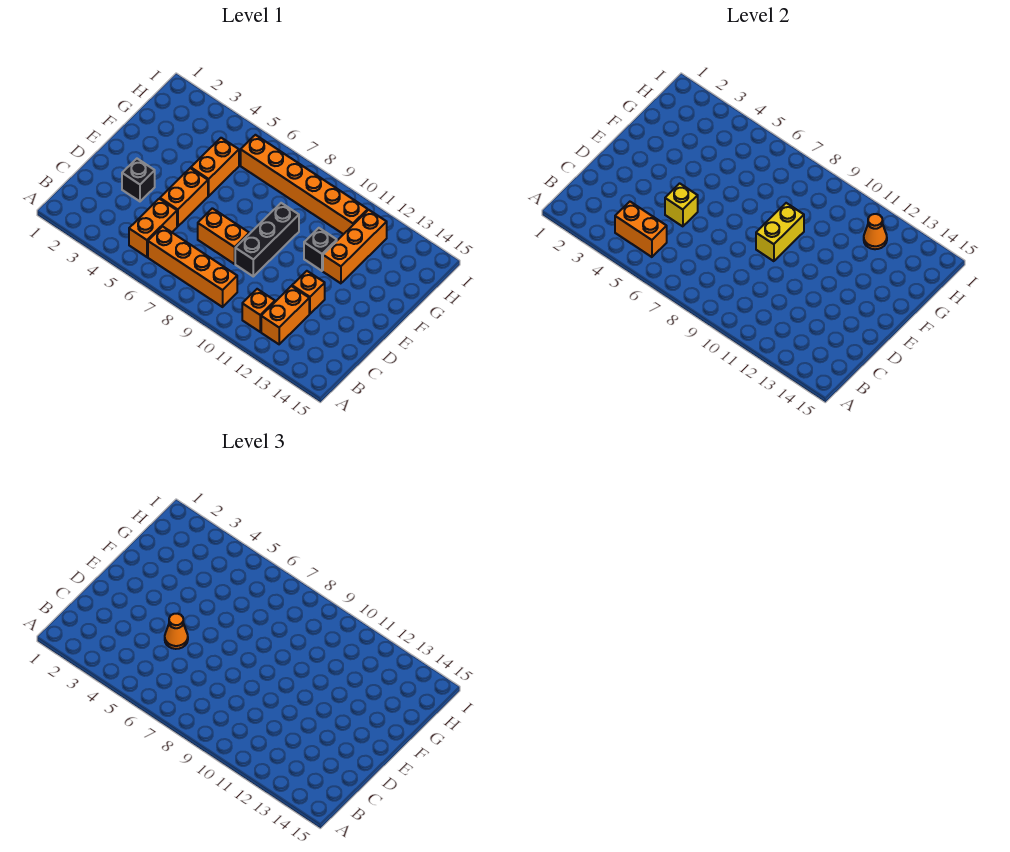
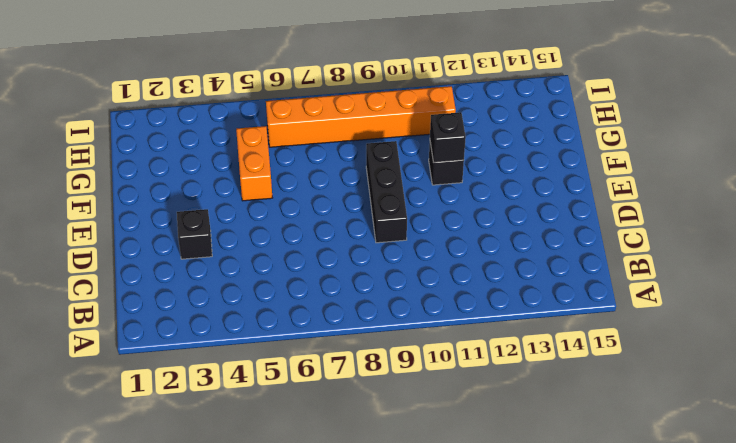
black brick F11 level 2 -> none
none -> orange brick B5:C5 level 1
none -> orange brick B6:B9 level 1
none -> orange brick B11 level 1

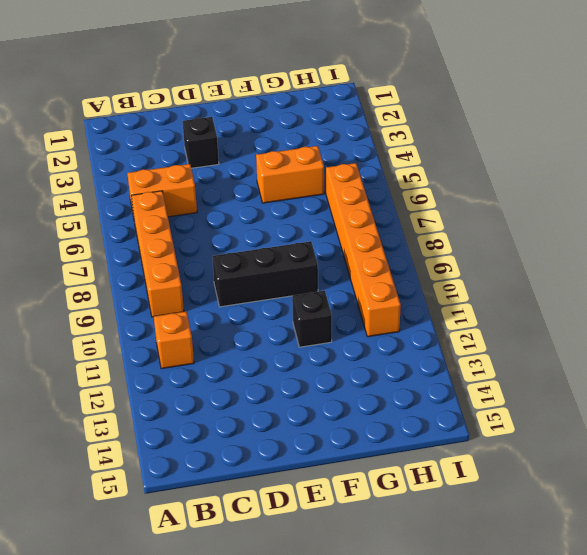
none -> orange brick B12:C12 level 1
none -> orange brick D5:E5 level 1
none -> orange brick D7:D8 level 1

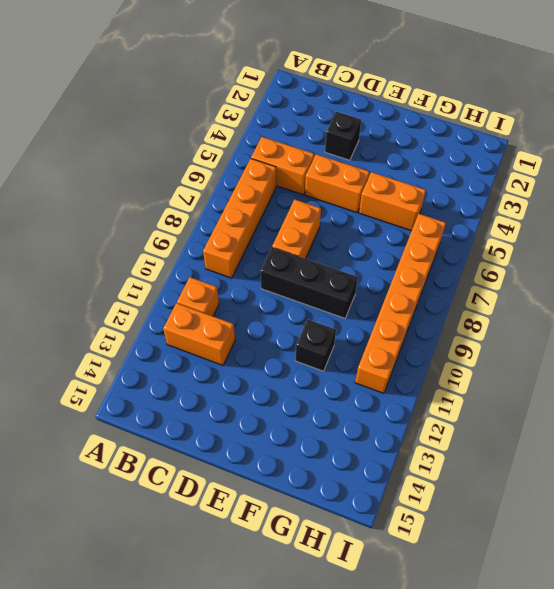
none -> orange brick D12 level 1
none -> orange brick F12:H12 level 1
none -> orange brick B4:B5 level 2

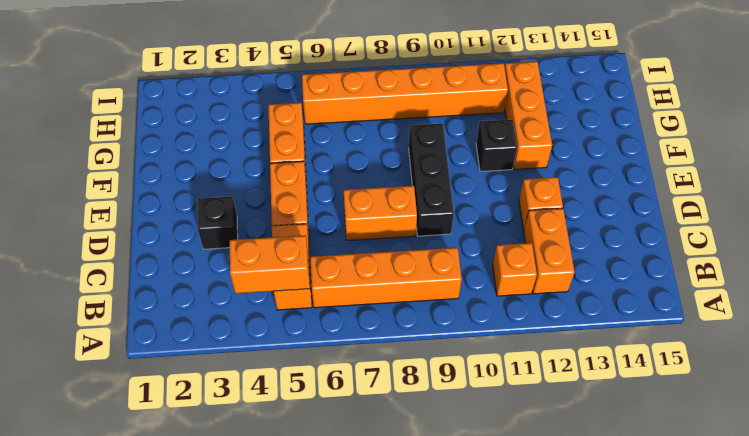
none -> yellow brick D5 level 2
none -> yellow brick E9:F9 level 2
none -> orange cone H12 level 2

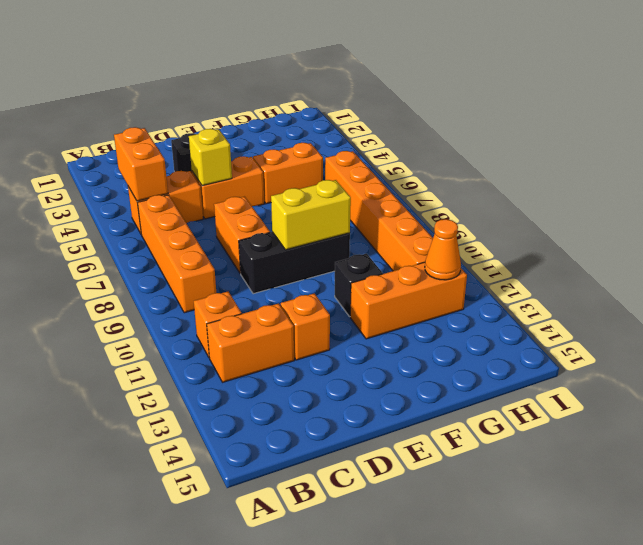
none -> orange cone D5 level 3

